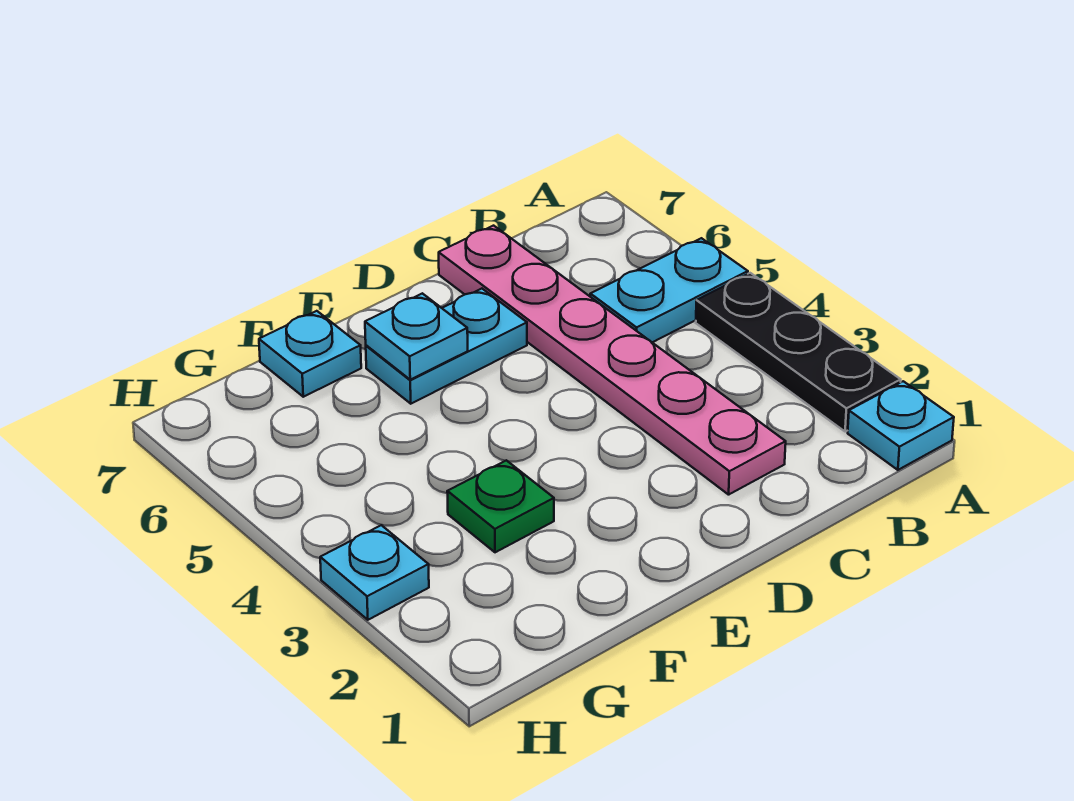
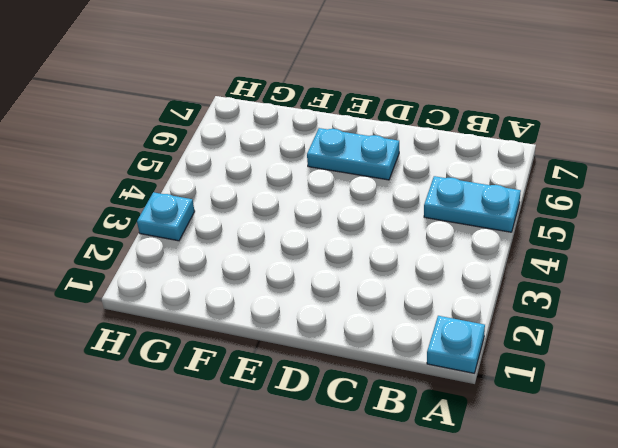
none -> black plate A2:A4 level 1
none -> pink plate C2:C7 level 1

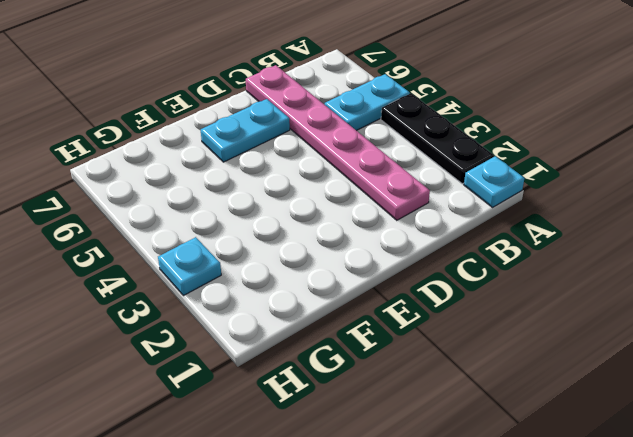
none -> green plate F3 level 1
none -> cyan plate F7 level 1

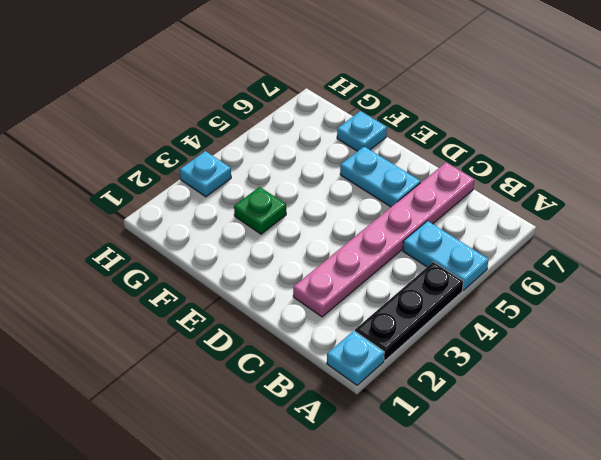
none -> cyan plate E6 level 2

